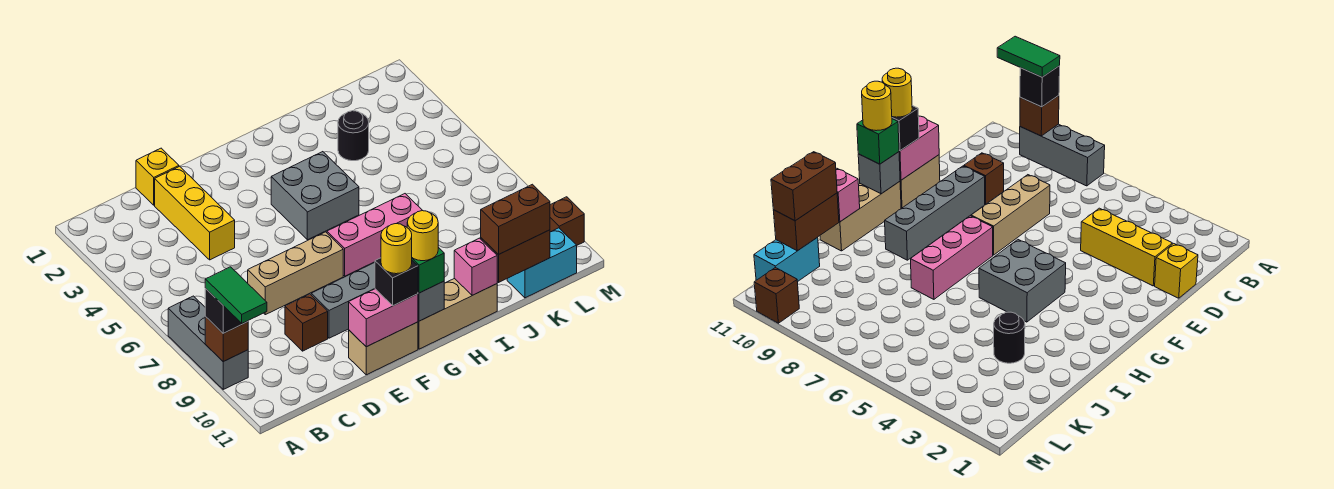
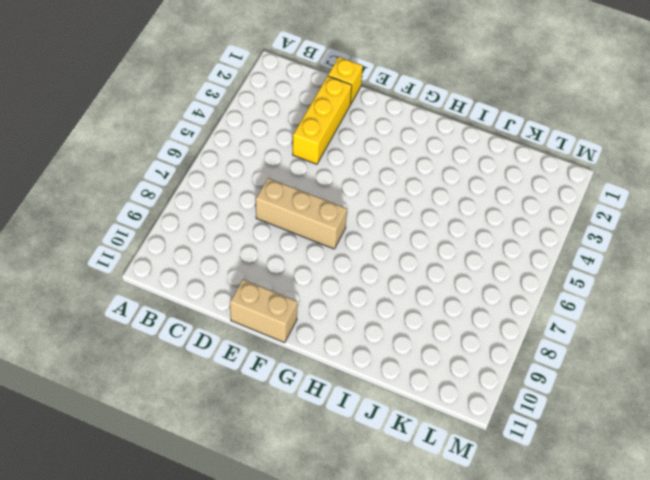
none -> grey brick A7:A9 level 1
none -> brown brick D9 level 1
none -> grey brick E9:H9 level 1

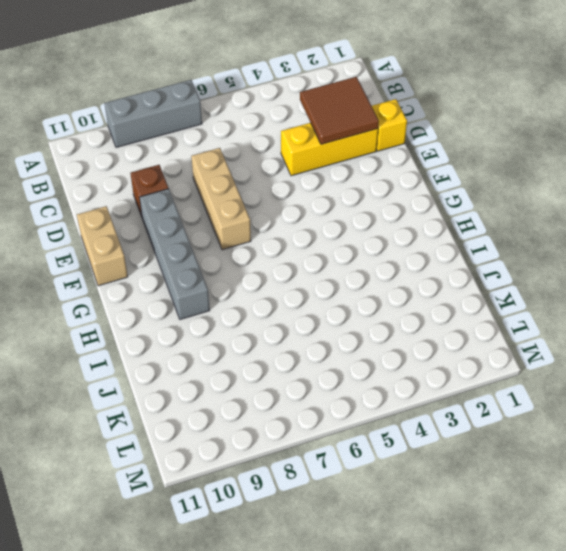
brown tile C2:D3 level 2 -> none
none -> grey brick G4:H5 level 1
none -> pink brick G7:I7 level 1
none -> tan brick G11:I11 level 1

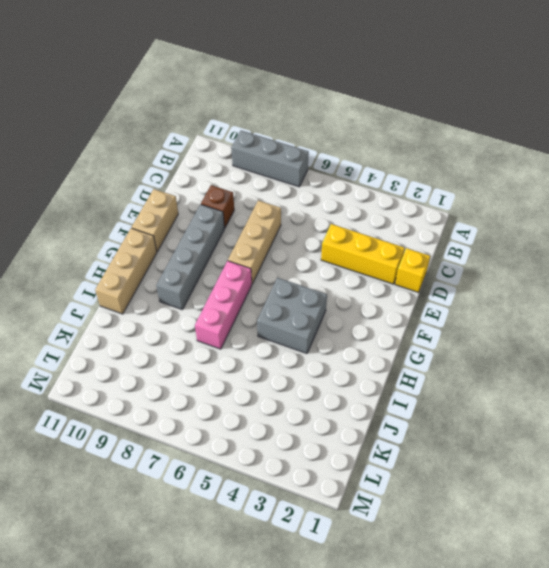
none -> black round brick J3 level 1
none -> cyan brick K11:L11 level 1
none -> brown brick M10 level 1

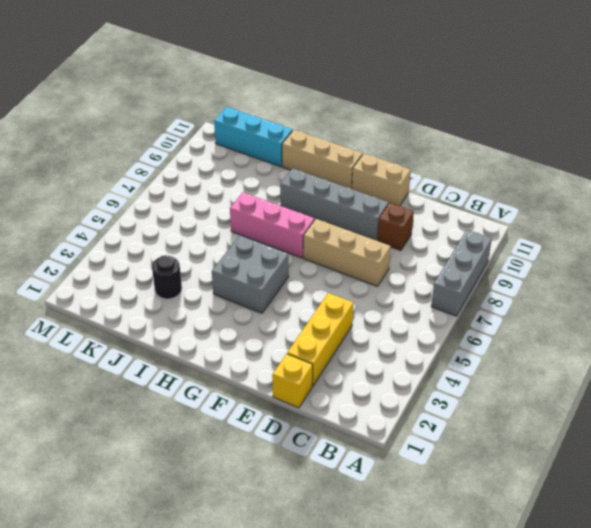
cyan brick J11:L11 level 1 -> cyan brick K11:L11 level 1
none -> brown brick M10 level 1
none -> brown brick A9 level 2
none -> pink brick E11:F11 level 2

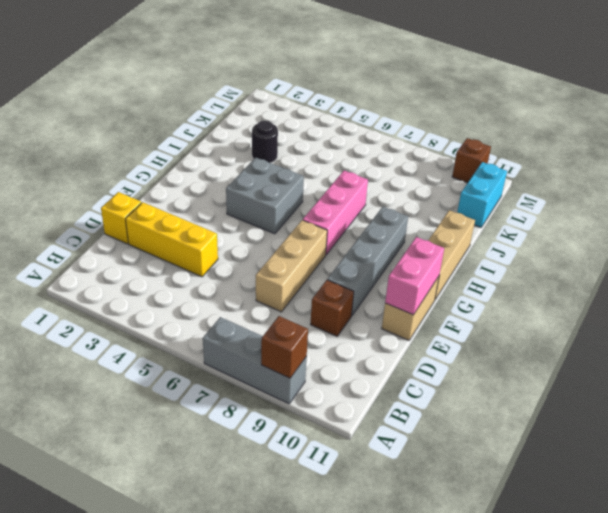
none -> grey brick G11 level 2
none -> pink brick I11 level 2
none -> brown brick J11:K11 level 2

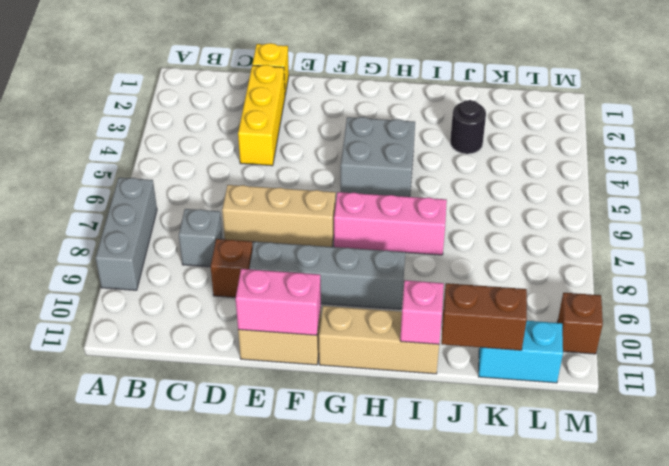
grey brick C8 level 1 -> grey brick G11 level 2
none -> brown brick A9 level 2
none -> black brick A9 level 3
none -> black brick F11 level 3

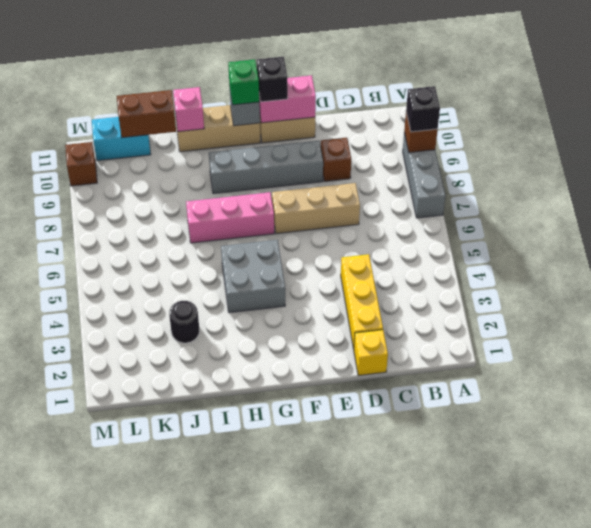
none -> brown brick J11:K11 level 3
none -> green tile A9:A10 level 4
none -> yellow round brick F11 level 4

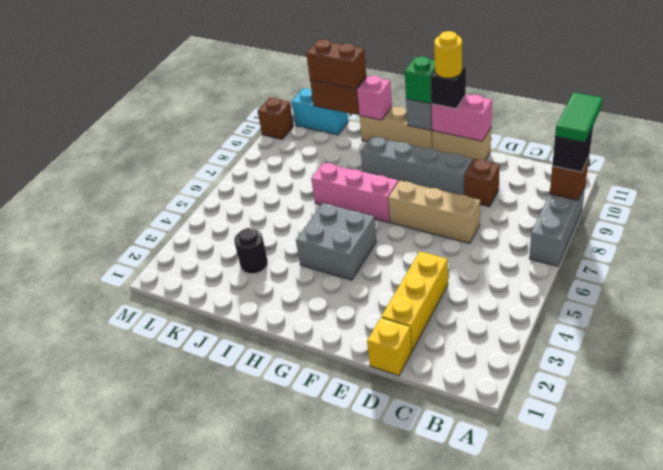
none -> yellow round brick G11 level 4

